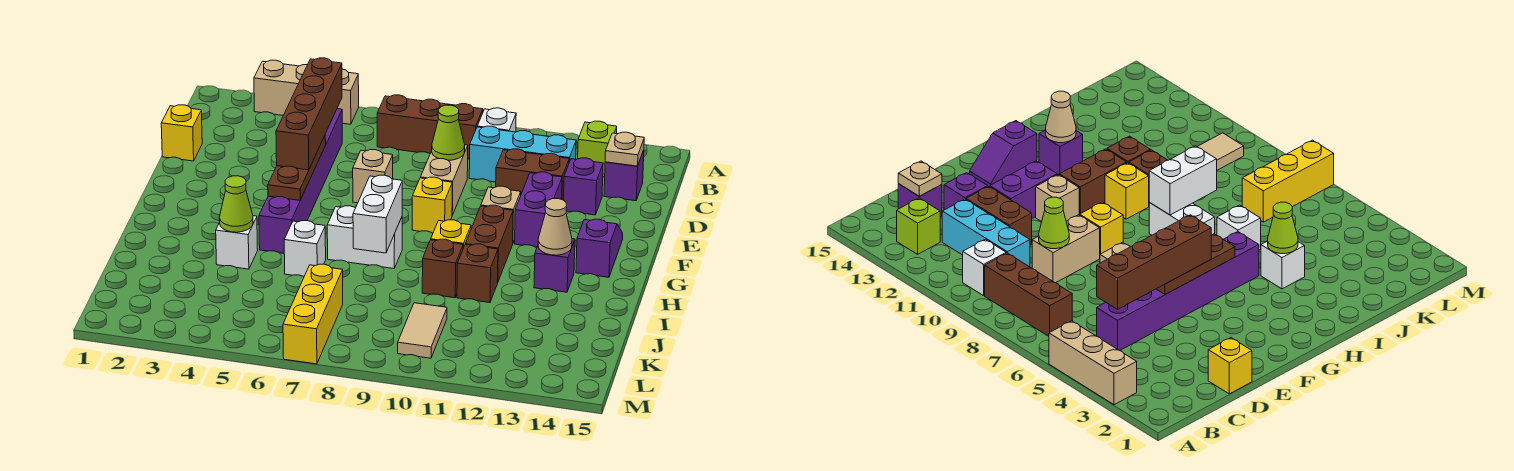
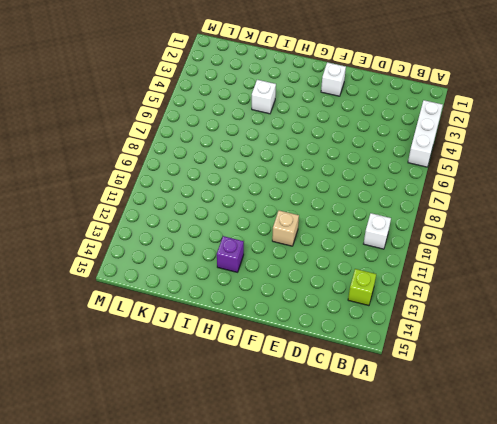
white brick A3:A5 level 1 -> tan brick A3:A5 level 1
white brick F2 level 1 -> white brick I6 level 1
none -> brown brick B7:B9 level 1
none -> purple brick C5:H5 level 1
none -> cyan brick C10:C12 level 1
none -> purple brick C14 level 1

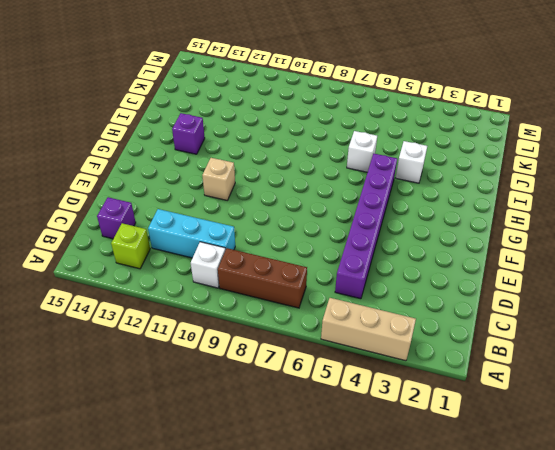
none -> yellow brick D1 level 1
none -> tan brick D9:E9 level 1
none -> brown brick D11:D12 level 1
none -> purple brick D13 level 1

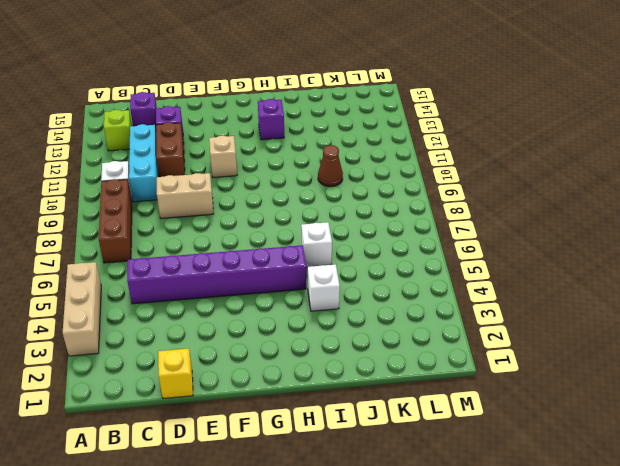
brown cone J10 level 1 -> none
none -> tan brick E7 level 1
none -> purple brick E12:F12 level 1
none -> yellow brick F9 level 1
none -> purple slope F14:G14 level 1 top G

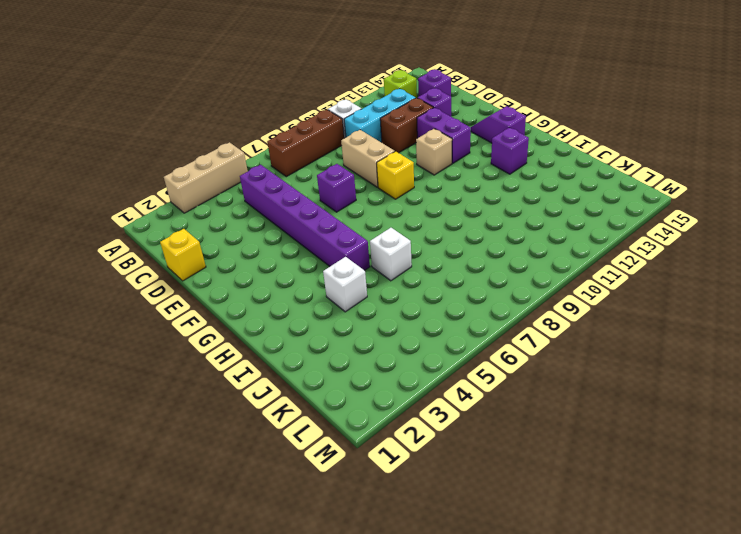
purple brick E7 level 1 -> tan brick E7 level 1
none -> brown brick G11:H11 level 1
none -> white brick H7:H8 level 1
none -> yellow brick H10 level 1
none -> brown brick I10 level 1

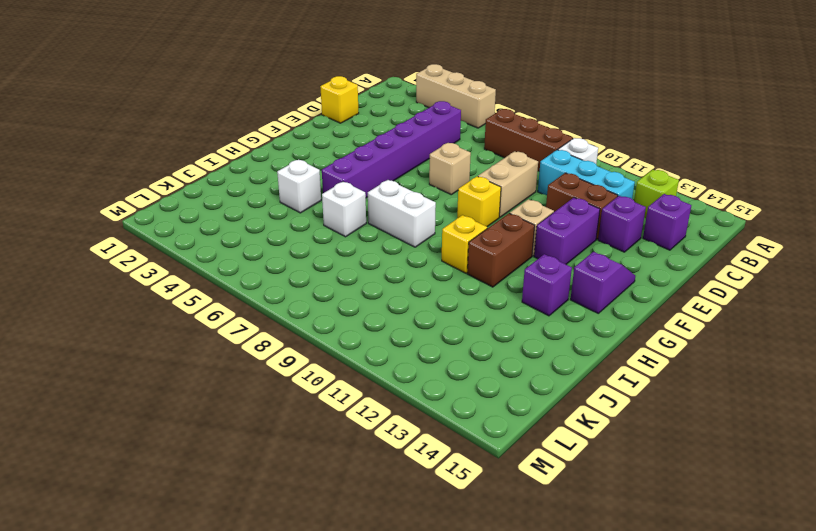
none -> brown brick I10 level 1
none -> brown brick I11 level 1
none -> yellow brick K7:M7 level 1
none -> tan tile K10:L10 level 1

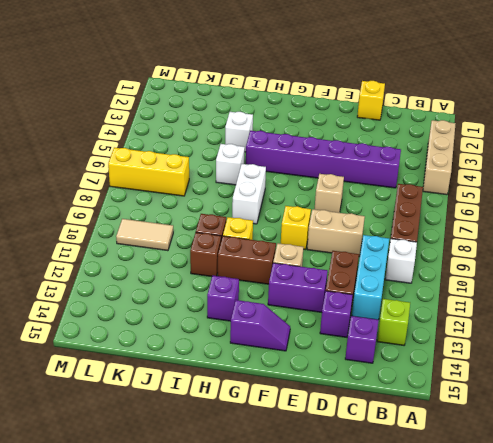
none -> tan plate C14 level 2
none -> lime cone D9 level 2
none -> brown plate E5:G5 level 2
none -> white brick H8:I8 level 2

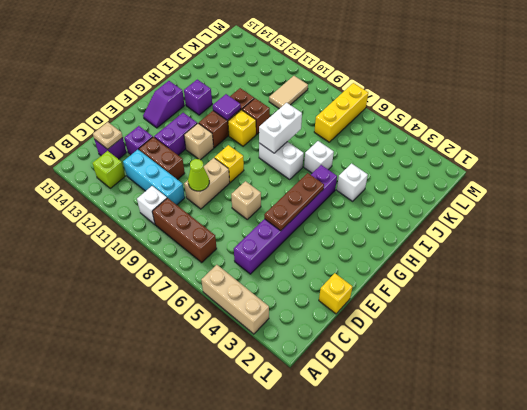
purple tile H11 level 2 -> none
none -> tan cone H13 level 2
none -> lime cone I4 level 2
none -> brown brick C5:F5 level 3

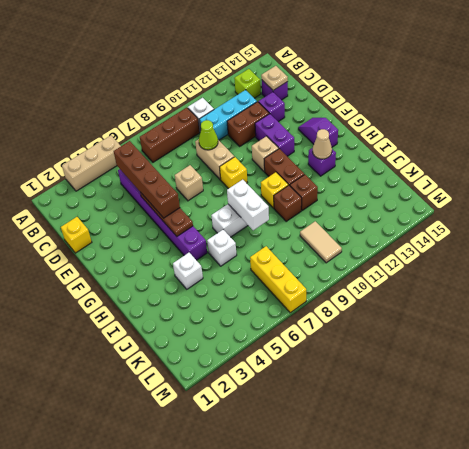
none -> lime cone I4 level 2

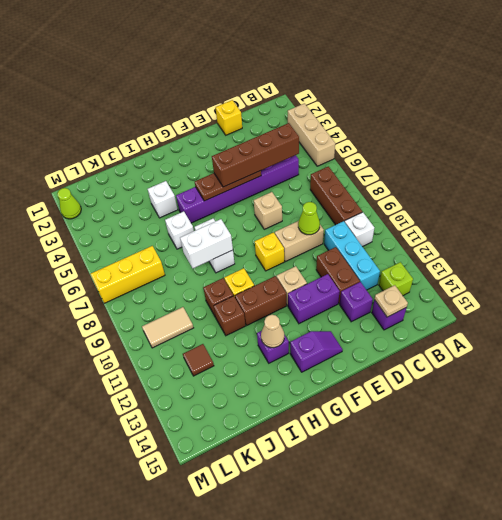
brown tile K12 level 1 -> none
lime cone M2 level 1 -> lime cone I4 level 2

